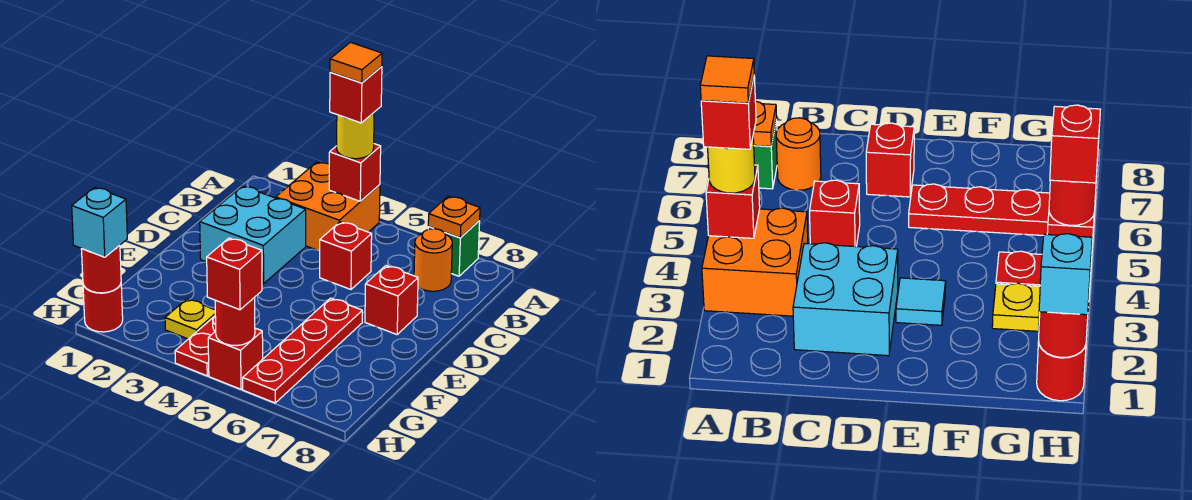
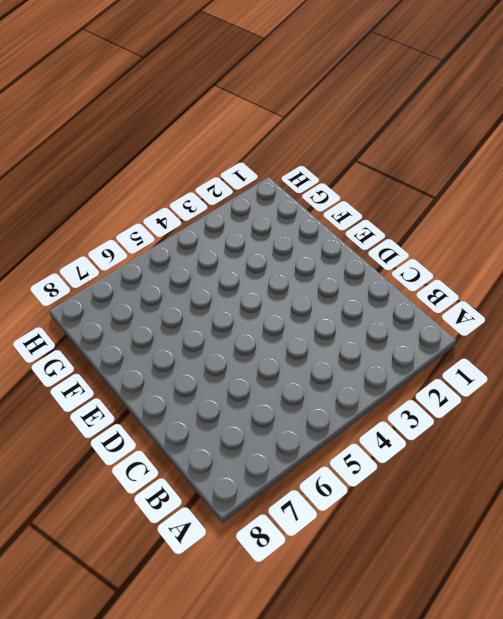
none -> orange brick A3:B4 level 1
none -> green brick A7 level 1
none -> orange round brick B7 level 1

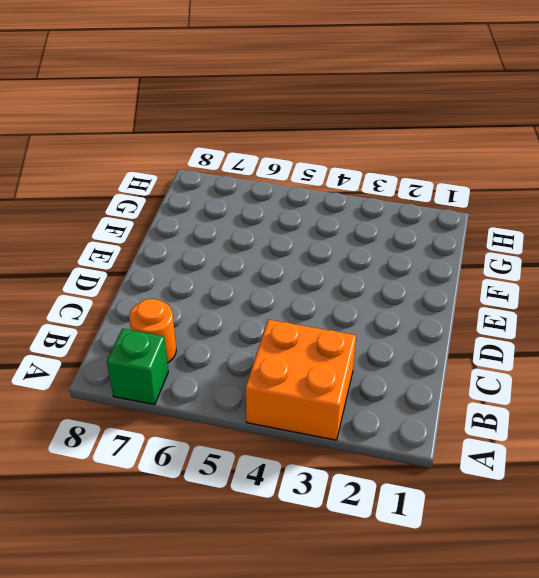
none -> cyan brick C2:D3 level 1
none -> red brick C5 level 1
none -> red brick D7 level 1

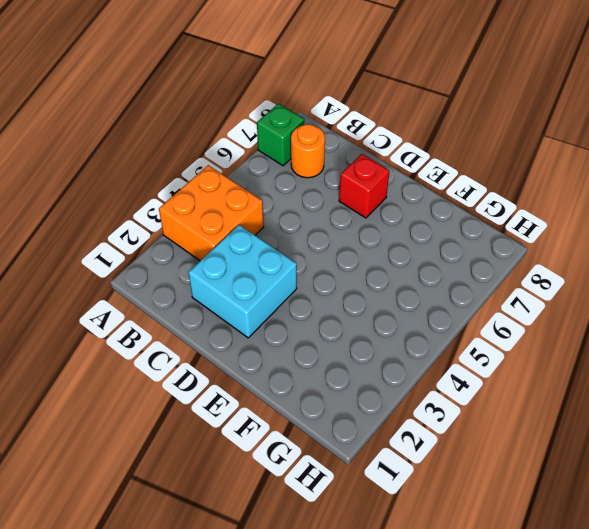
none -> red brick C5 level 1
none -> cyan tile E3 level 1
none -> red plate E6:H6 level 1

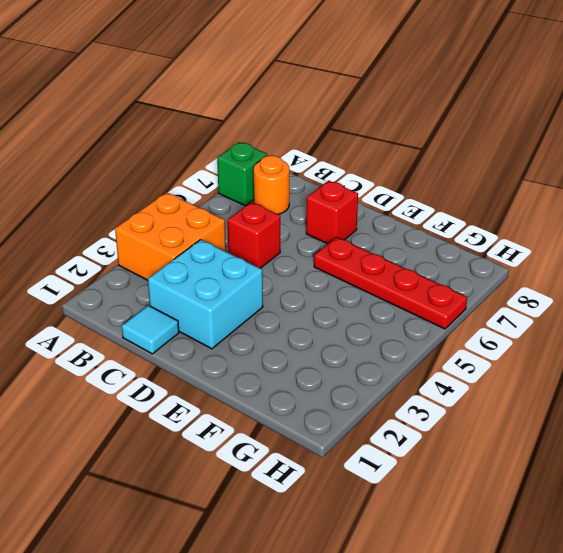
cyan tile C1 level 1 -> cyan tile E3 level 1
none -> yellow plate G3 level 1
none -> red plate G4:H4 level 1
none -> red round brick H1 level 1

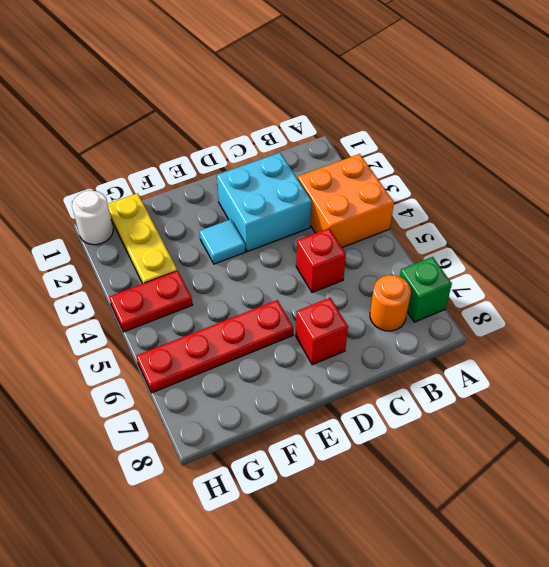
yellow plate G1:G3 level 1 -> yellow plate G3 level 1
white round brick H1 level 1 -> red round brick H1 level 1
none -> red brick H5 level 1
none -> red brick A4 level 2
none -> orange plate A7 level 2

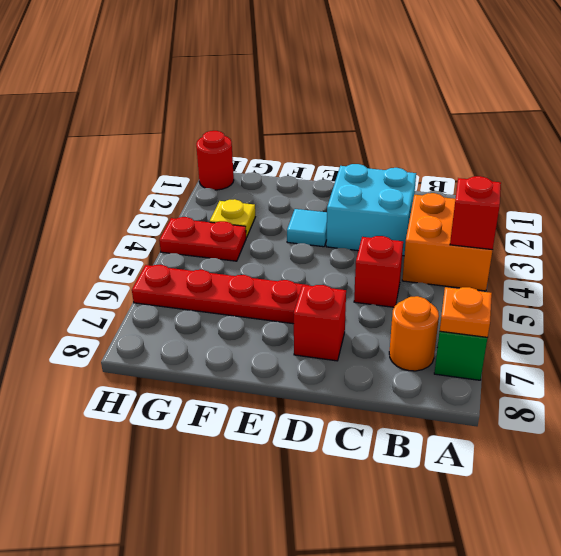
none -> red brick H5 level 1
none -> red round brick H1 level 2
none -> red round brick H5 level 2

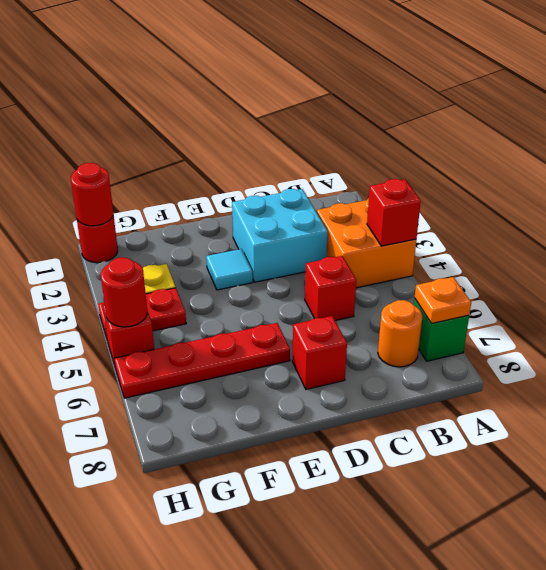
none -> yellow round brick A4 level 3
none -> cyan brick H1 level 3
none -> red brick H5 level 3

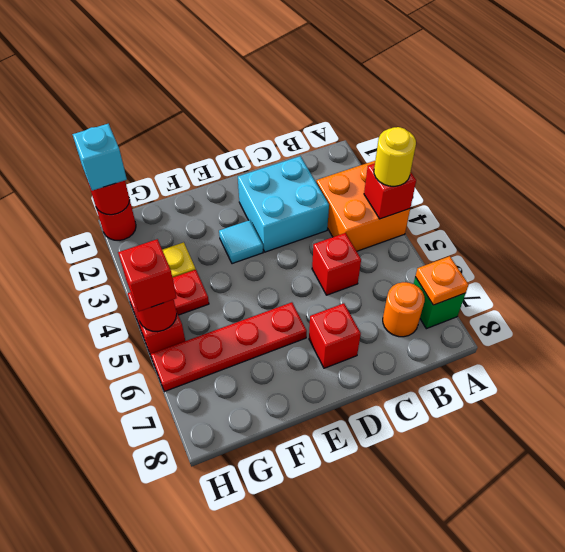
none -> red brick A4 level 4
none -> orange tile A4 level 5

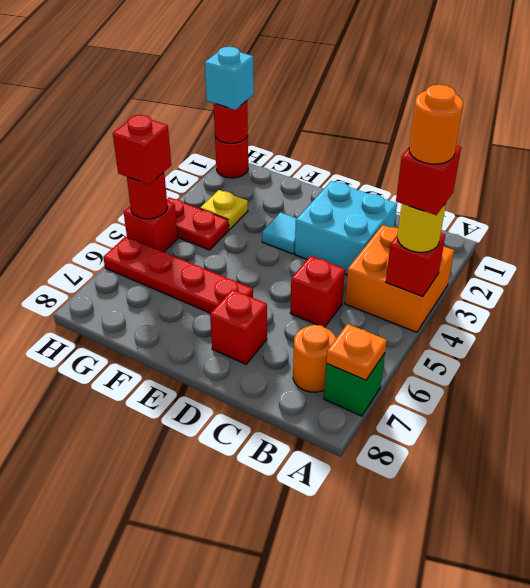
orange round brick A4 level 5 -> orange tile A4 level 5

